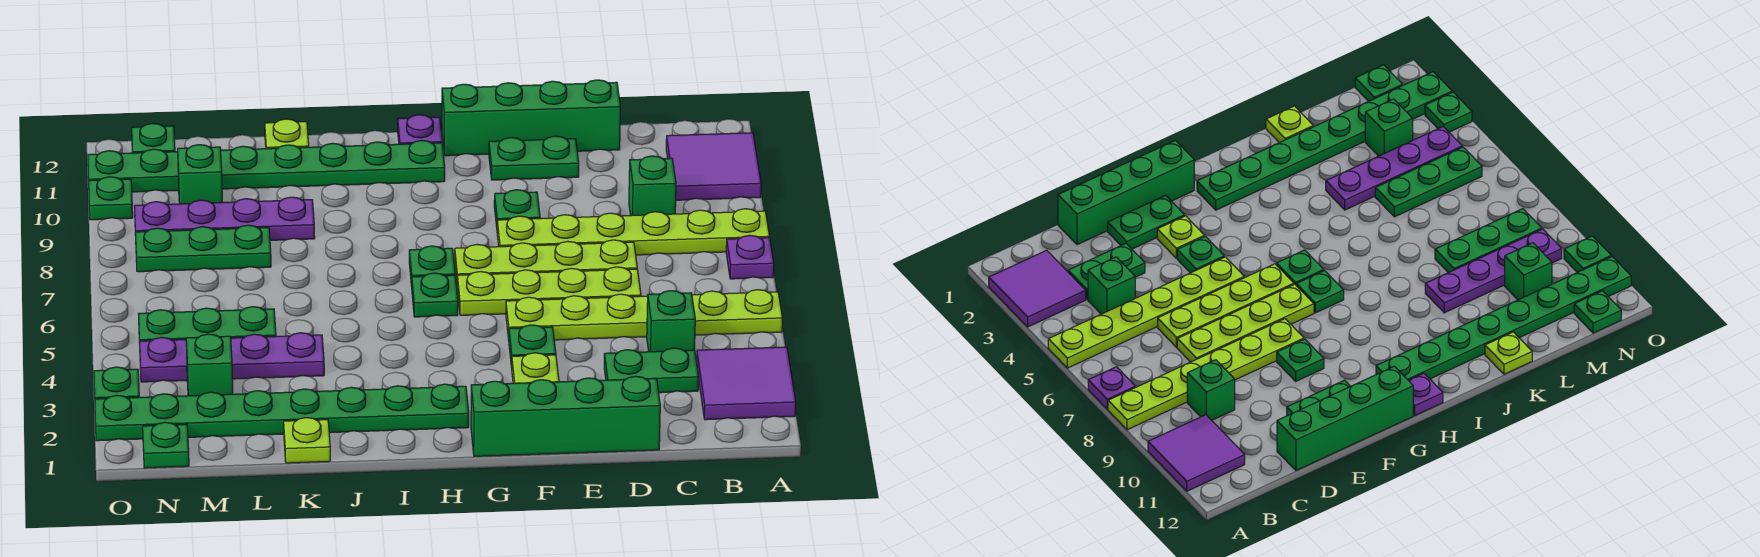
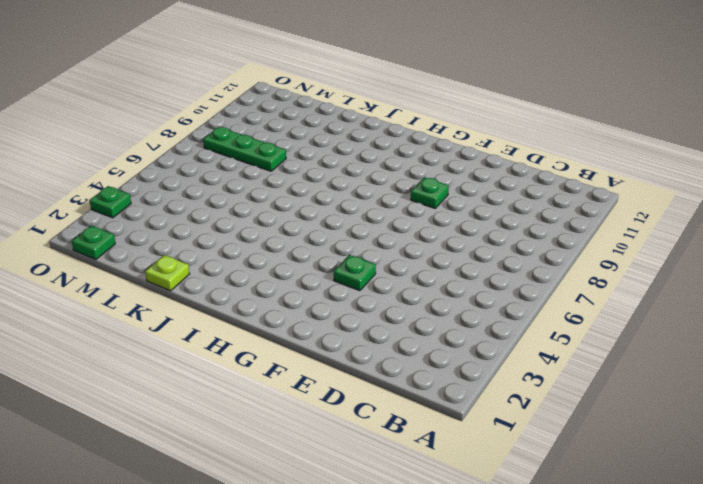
none -> purple tile A2:B3 level 1
none -> lime plate A5:F5 level 1
none -> purple plate A7 level 1
none -> lime plate A8:F8 level 1

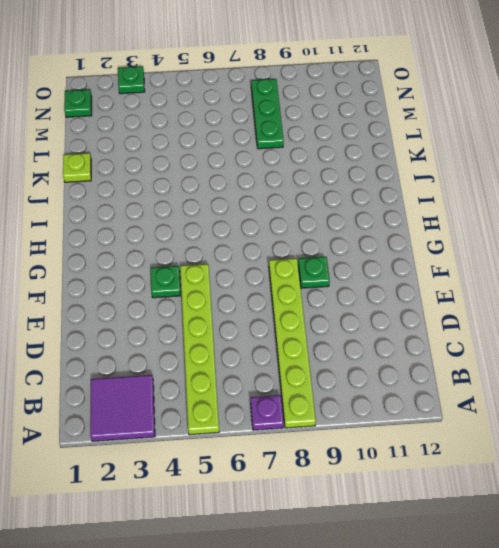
none -> purple tile A10:B11 level 1
none -> green plate C3:D3 level 1
none -> green brick C4 level 1
none -> green brick C9 level 1

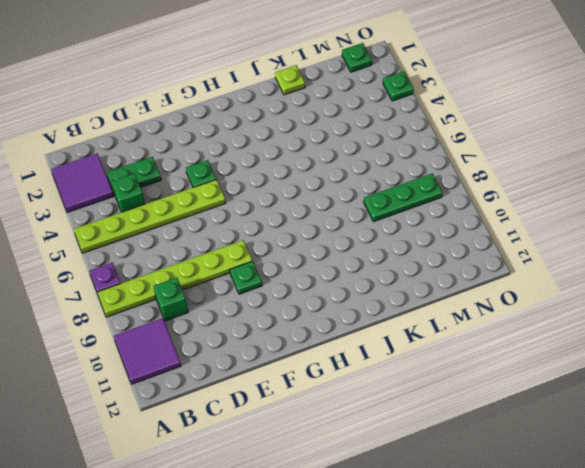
none -> green brick D1:G1 level 1
none -> lime plate D6:G6 level 1
none -> lime plate D7:G7 level 1
none -> green brick D12:G12 level 1

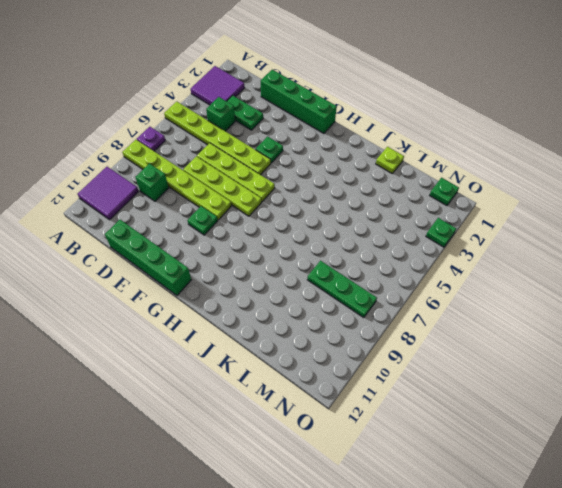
none -> green plate E2:F2 level 1
none -> green plate E11:F11 level 1
none -> lime plate F3 level 1
none -> green plate H2:O2 level 1

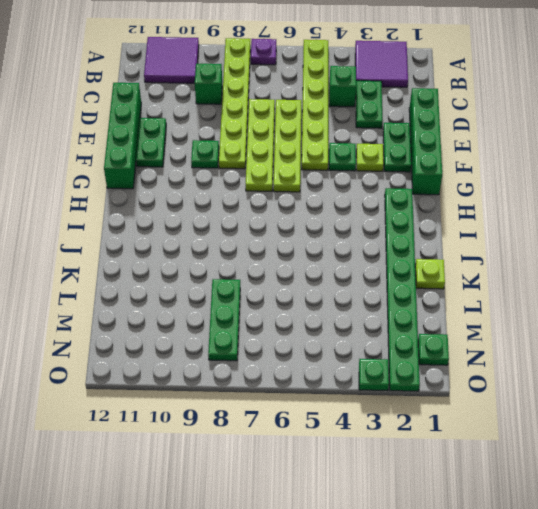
none -> green plate H6 level 1
none -> green plate H7 level 1
none -> green plate H11:O11 level 1
none -> purple plate H12 level 1

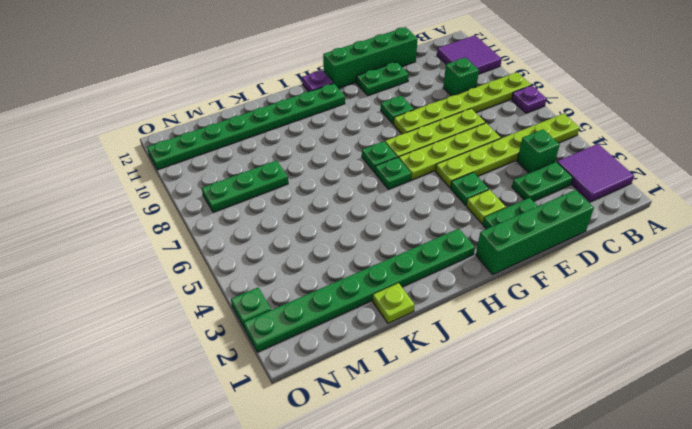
none -> purple plate K4:N4 level 1
none -> purple plate K9:N9 level 1
none -> lime plate K12 level 1
none -> green plate L5:N5 level 1

